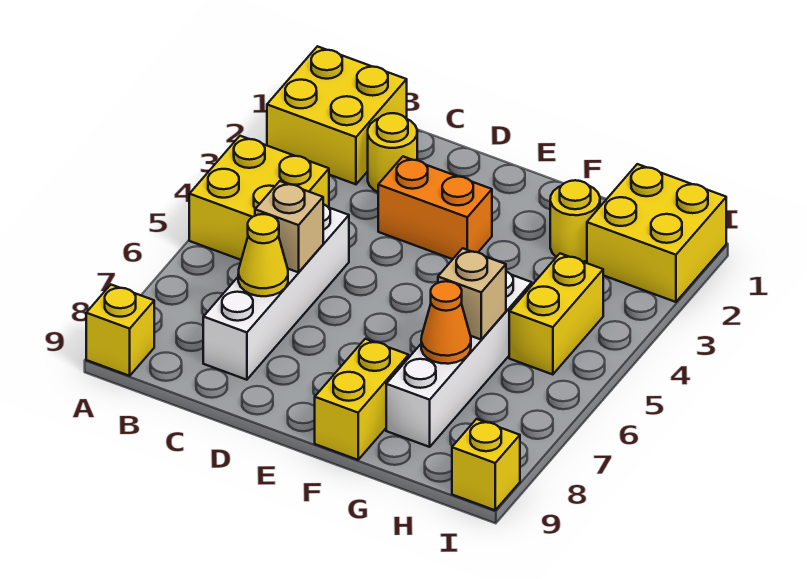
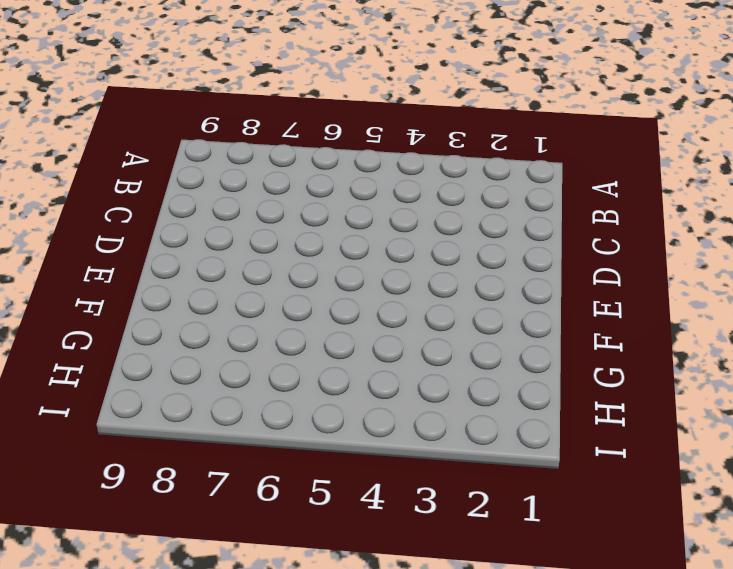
none -> yellow brick A1:B2 level 1
none -> yellow brick A4:B5 level 1
none -> yellow brick A9 level 1

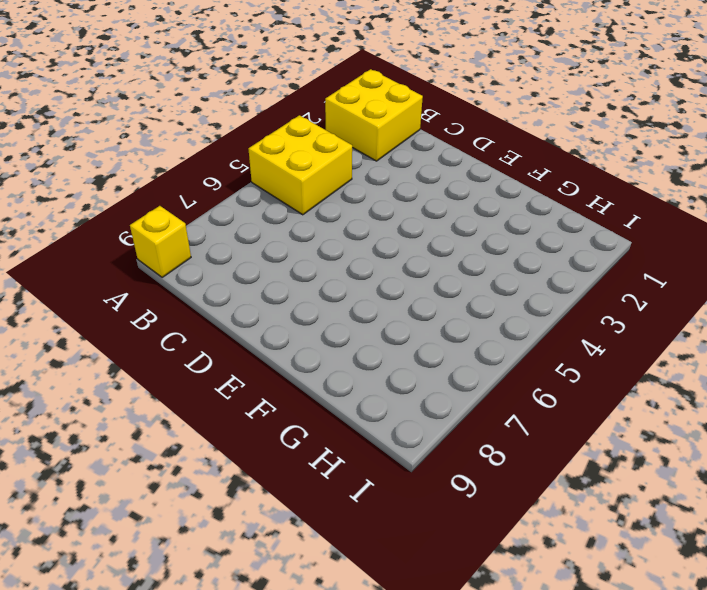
none -> yellow round brick C2 level 1
none -> white brick C5:C8 level 1
none -> orange brick D3:E3 level 1

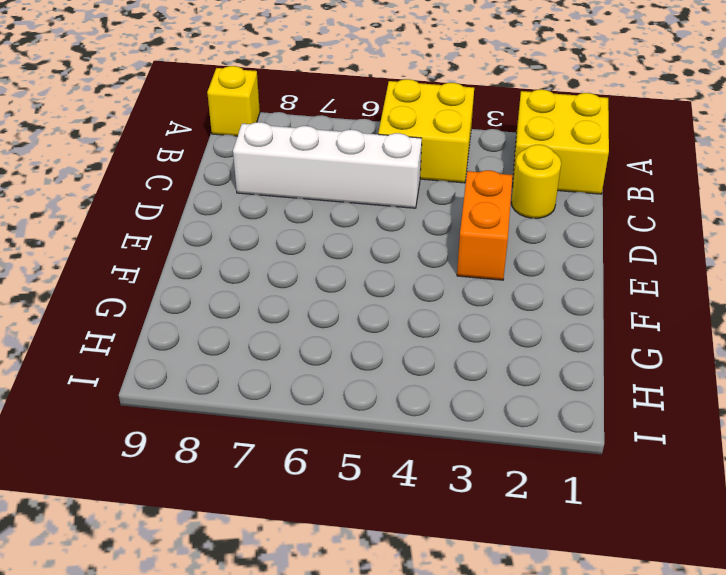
none -> yellow brick F8:F9 level 1
none -> yellow round brick G2 level 1
none -> white brick G5:G8 level 1

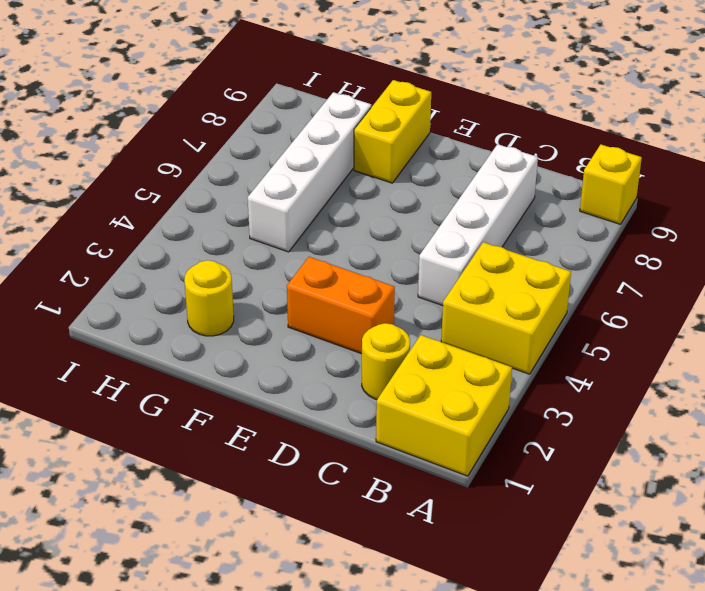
none -> yellow brick H1:I2 level 1
none -> yellow brick H4:H5 level 1
none -> yellow brick I9 level 1

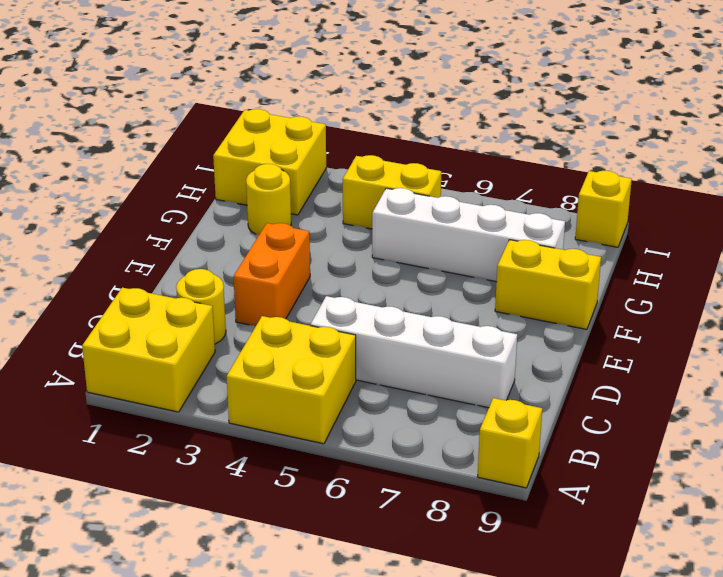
none -> tan brick C6 level 2
none -> yellow cone C7 level 2
none -> tan brick G6 level 2

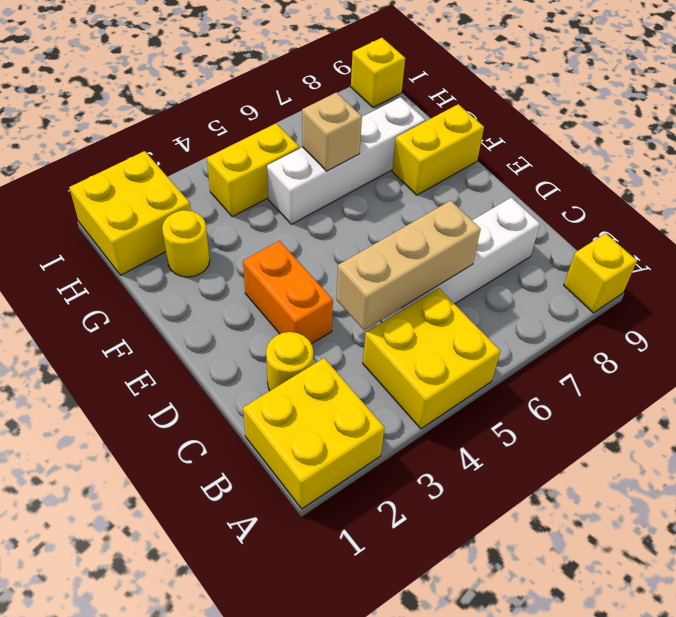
tan brick C4:C6 level 2 -> tan brick C6 level 2
none -> yellow cone C7 level 2
none -> orange cone G7 level 2

